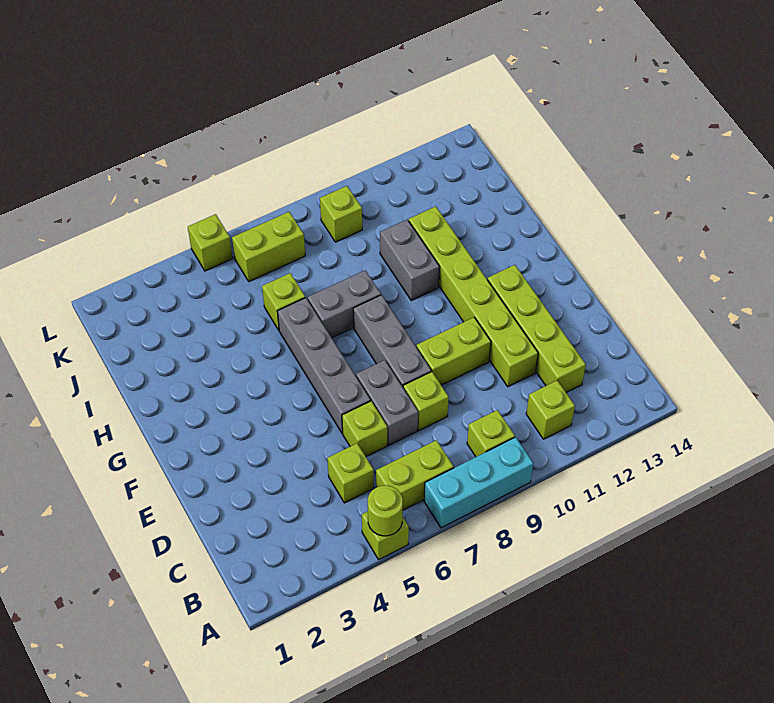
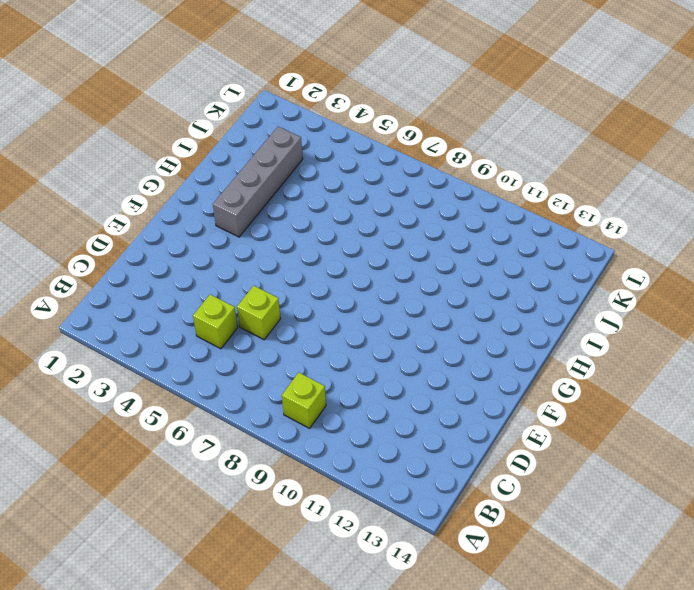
grey brick G3:J3 level 1 -> grey brick E6:H6 level 1
none -> lime brick A5 level 1
none -> cyan brick A7:A9 level 1
none -> lime brick B6:B7 level 1

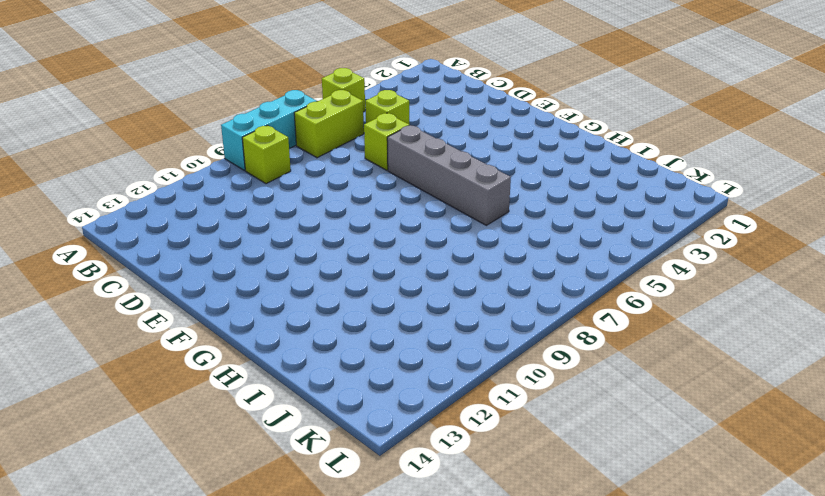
none -> lime brick B11 level 1
none -> lime brick C12:F12 level 1
none -> grey brick D7:E7 level 1

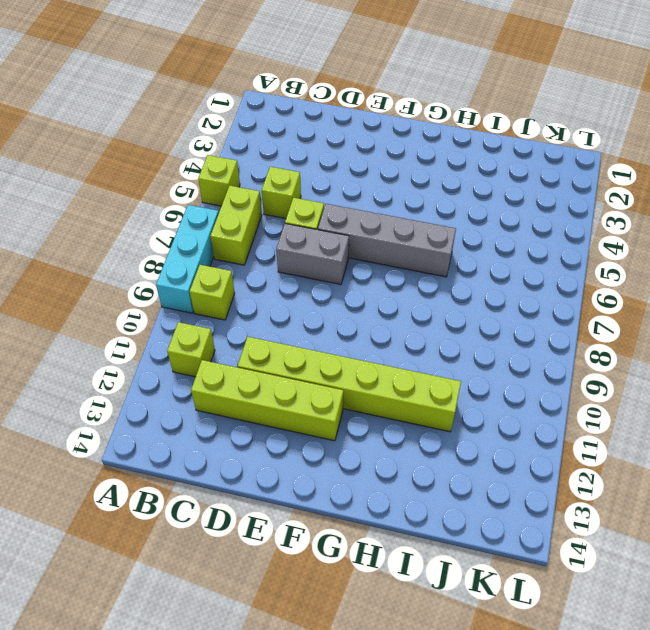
none -> lime brick D8 level 1
none -> grey brick E8:G8 level 1
none -> lime brick E9:E10 level 1

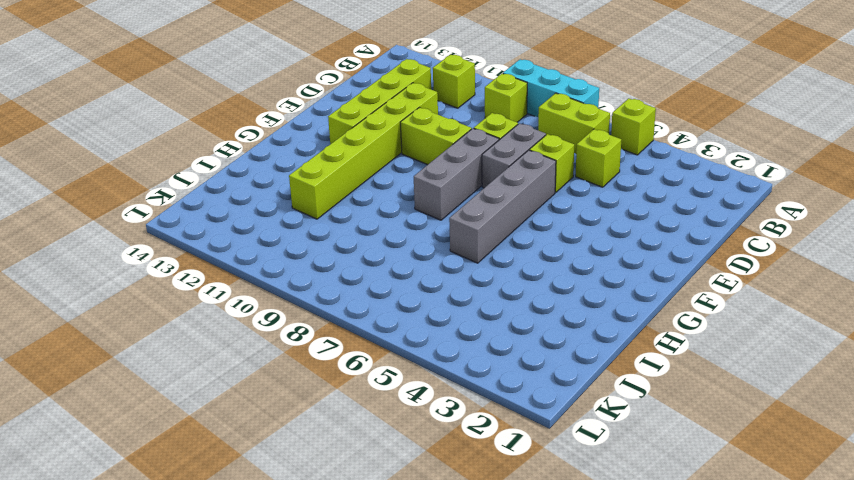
none -> grey brick H7:H8 level 1
none -> grey brick H10:I10 level 1
none -> lime brick I6 level 1

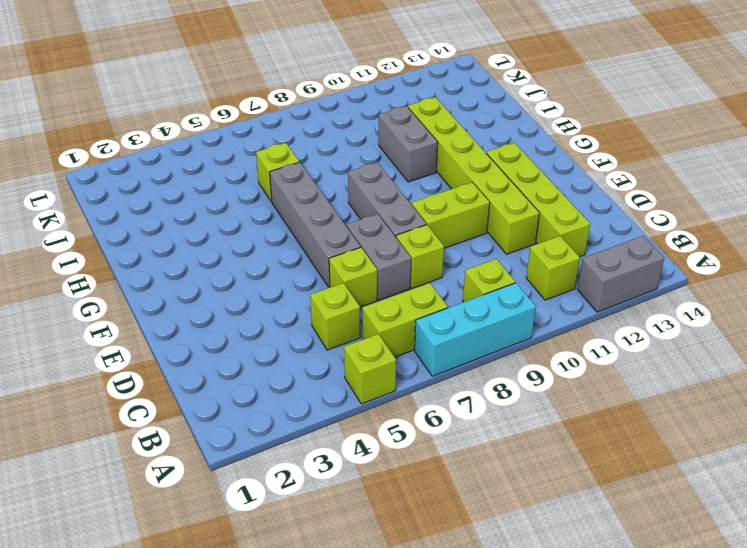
grey brick A12:A13 level 1 -> grey brick H7:H8 level 1
none -> lime brick K6:K7 level 1
none -> lime brick K9 level 1
none -> lime brick L5 level 1

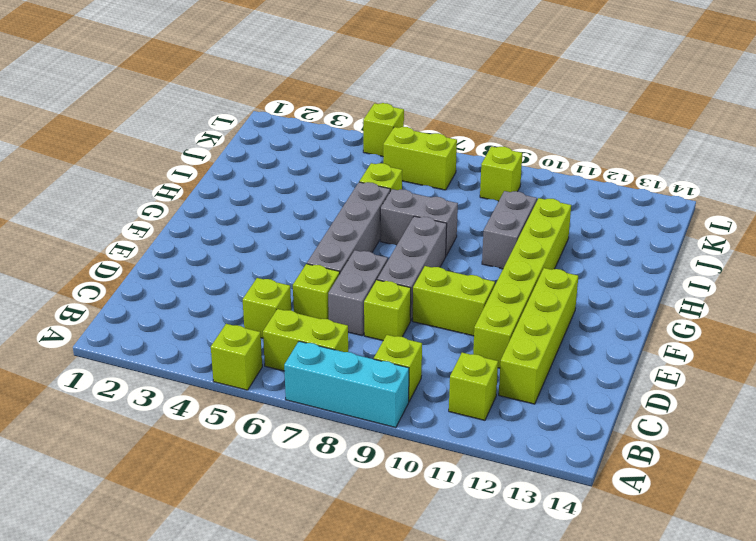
none -> lime round brick A5 level 2

